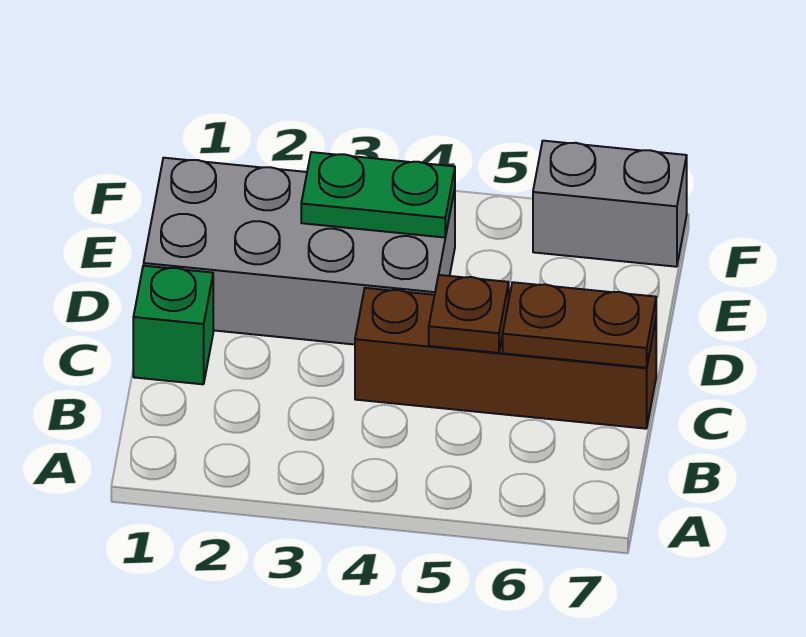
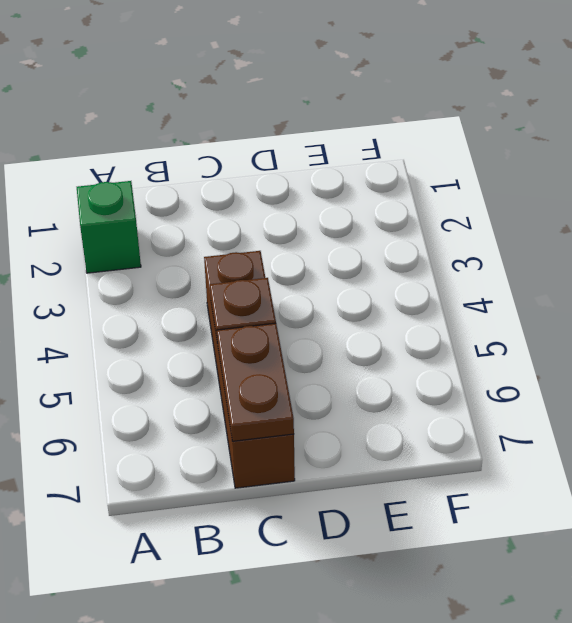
green brick A2 level 1 -> green brick C1 level 1
none -> grey brick D1:E4 level 1
none -> grey brick F6:F7 level 1

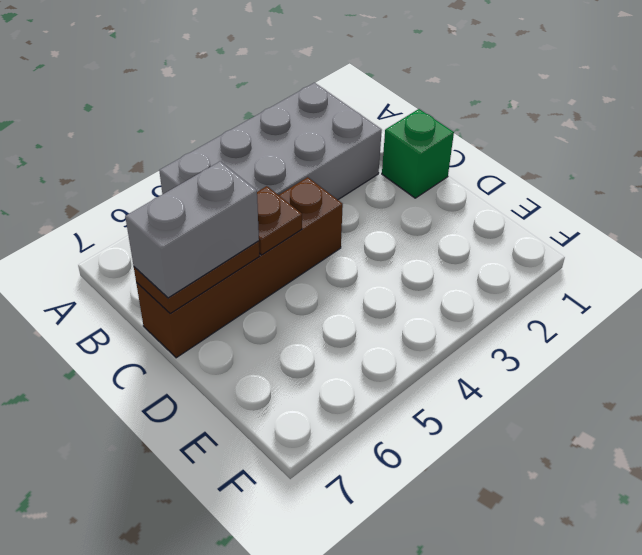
grey brick A2:B5 level 1 -> grey brick D1:E4 level 1
grey brick C6:C7 level 3 -> grey brick F6:F7 level 1
none -> green plate E3:E4 level 2

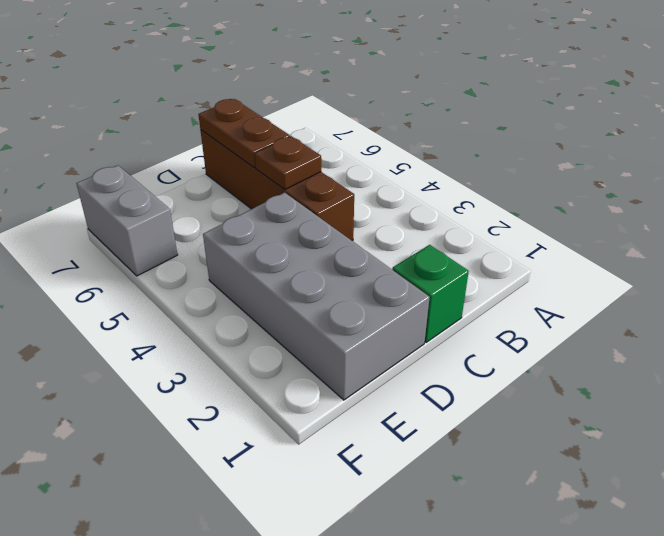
none -> green plate E3:E4 level 2

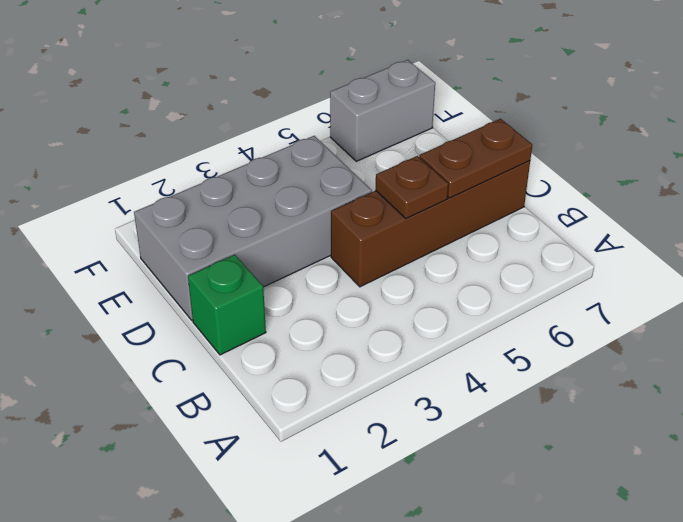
none -> green plate E3:E4 level 2

